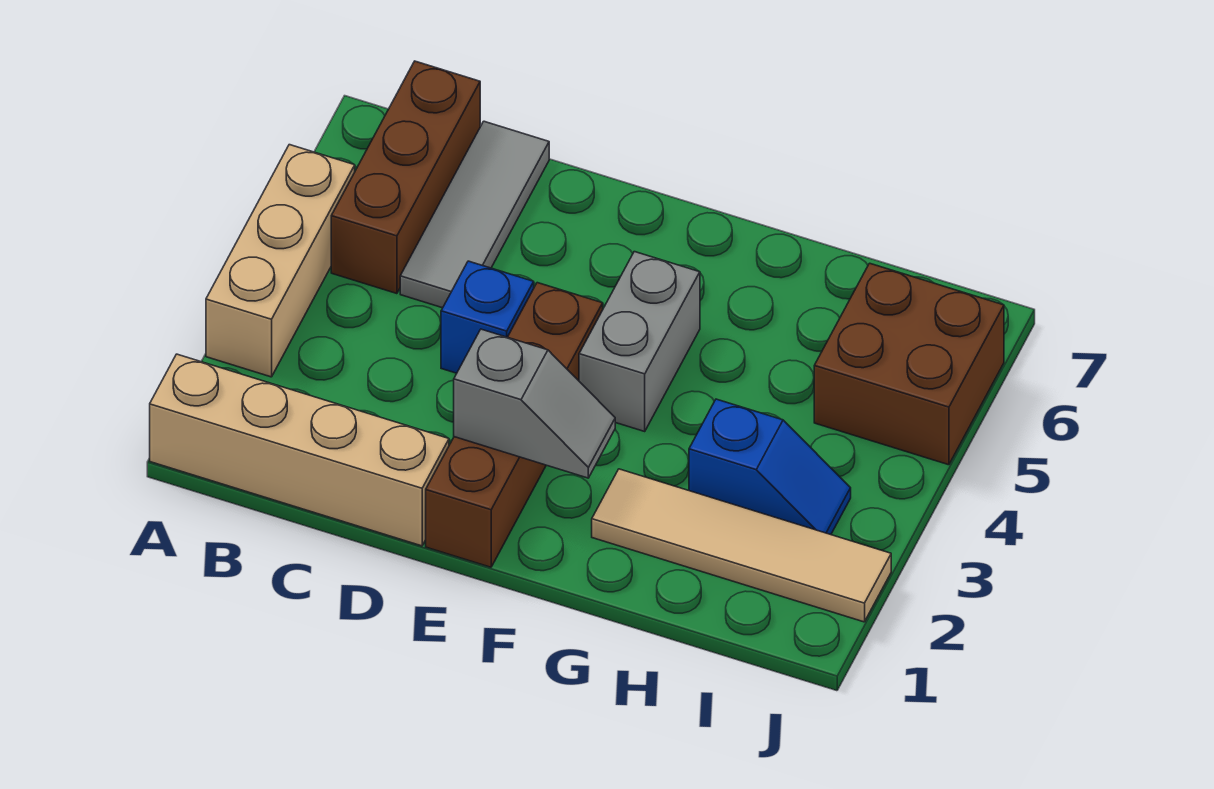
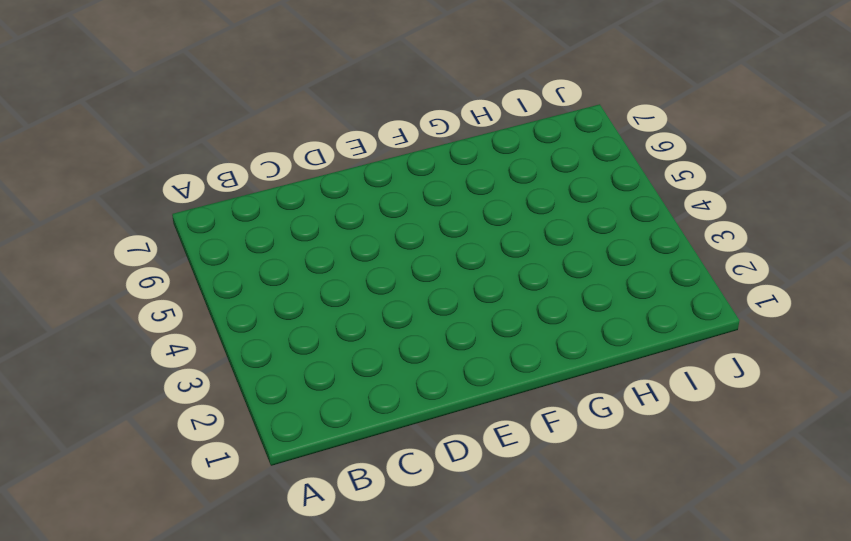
none -> tan brick A1:D1 level 1
none -> tan brick A3:A5 level 1

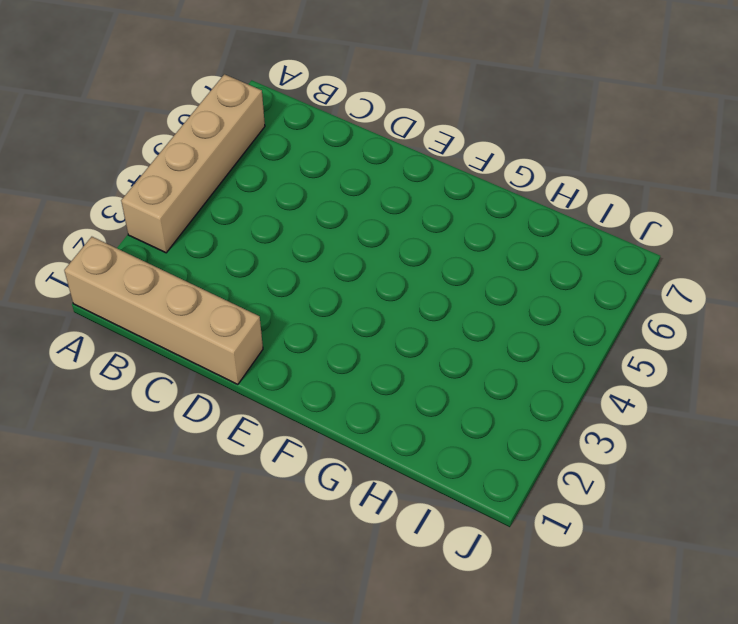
tan brick A3:A6 level 1 -> tan brick A3:A5 level 1
none -> brown brick B5:B7 level 1
none -> grey tile C5:C7 level 1

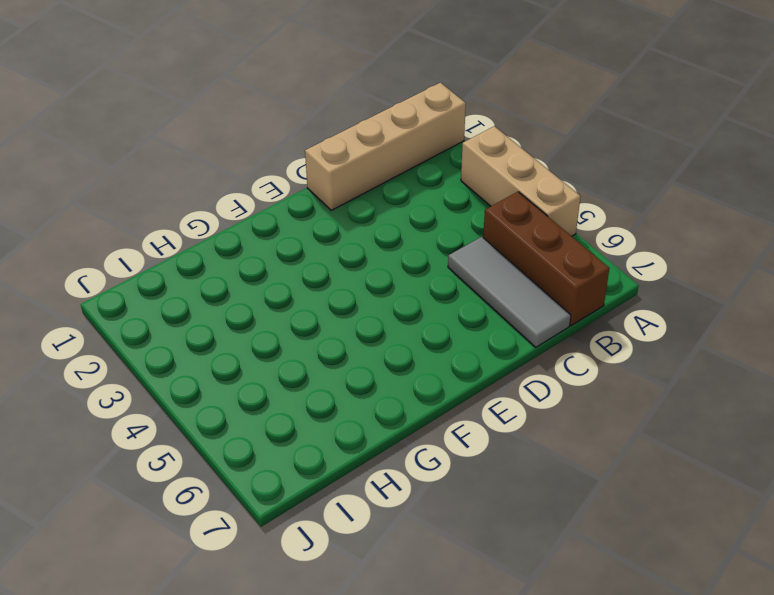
none -> blue brick D4 level 1
none -> brown brick E1:E4 level 1

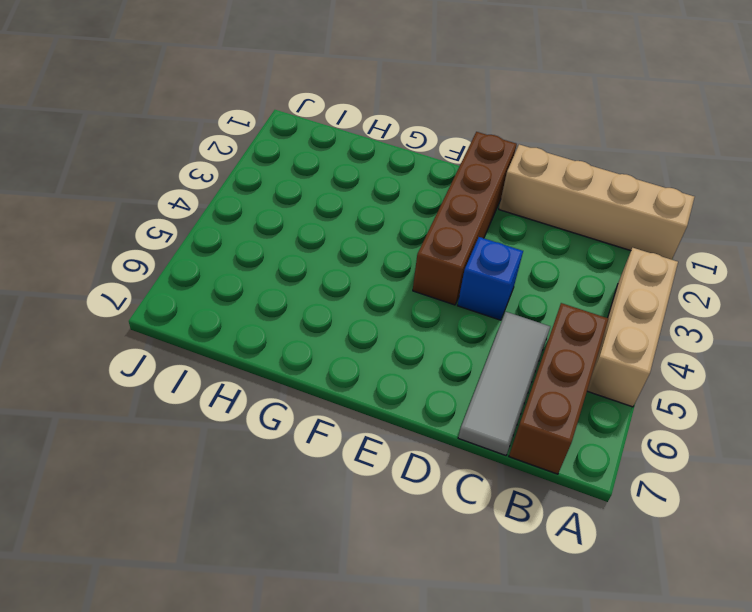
none -> grey brick F4:F5 level 1
none -> tan tile G2:J2 level 1

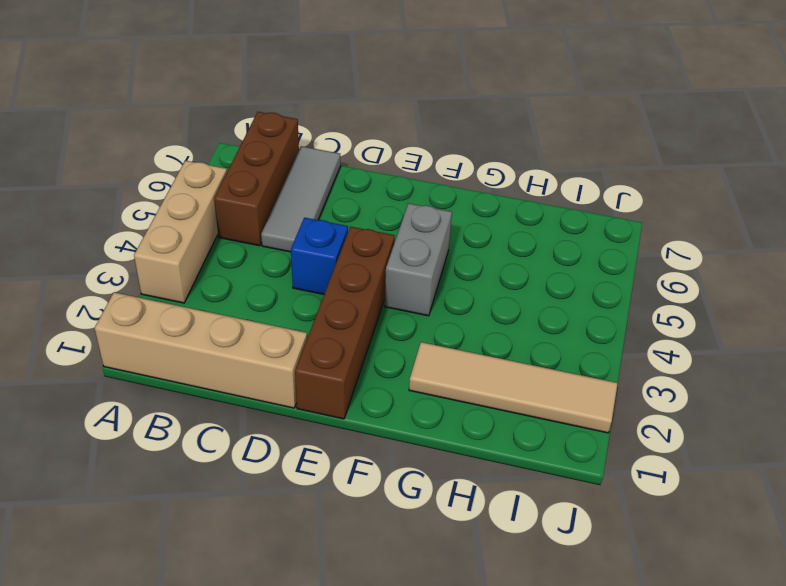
none -> blue slope H3:I3 level 1 top H
none -> brown brick I5:J6 level 1

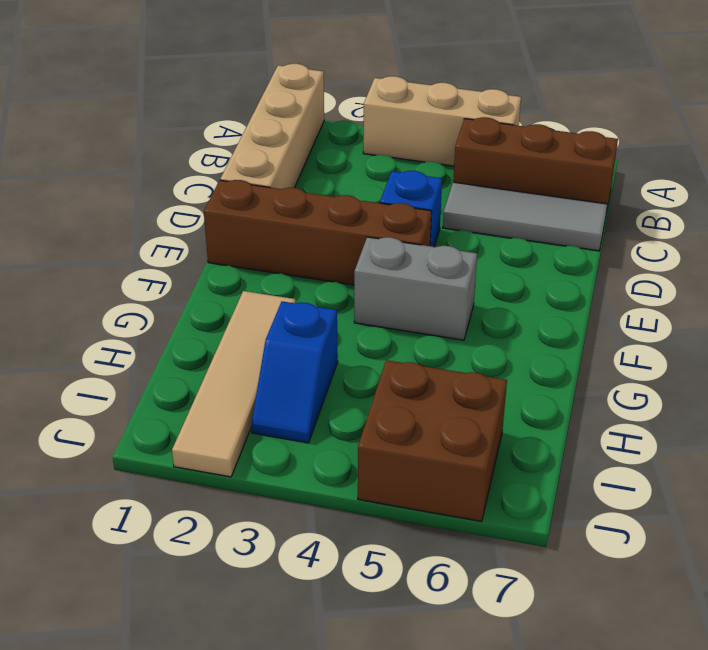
none -> grey slope E2:F2 level 2 top E

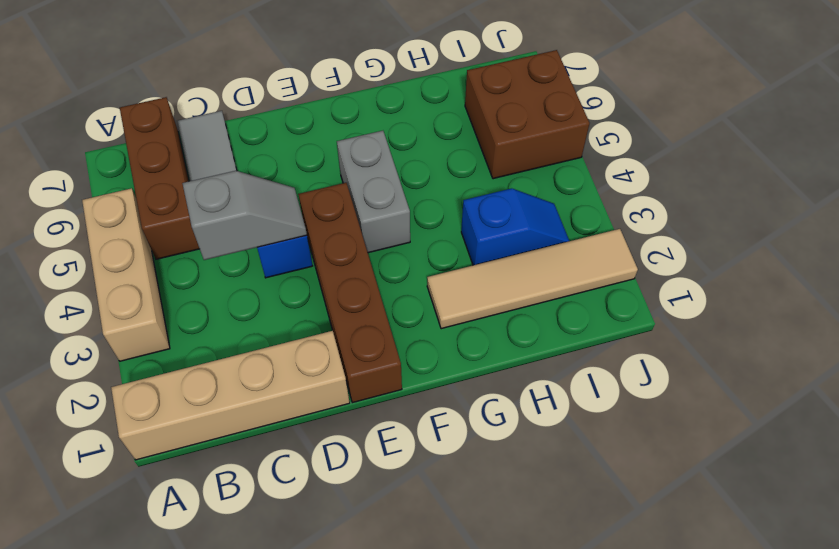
grey slope C4:D4 level 2 top C -> grey slope E2:F2 level 2 top E

